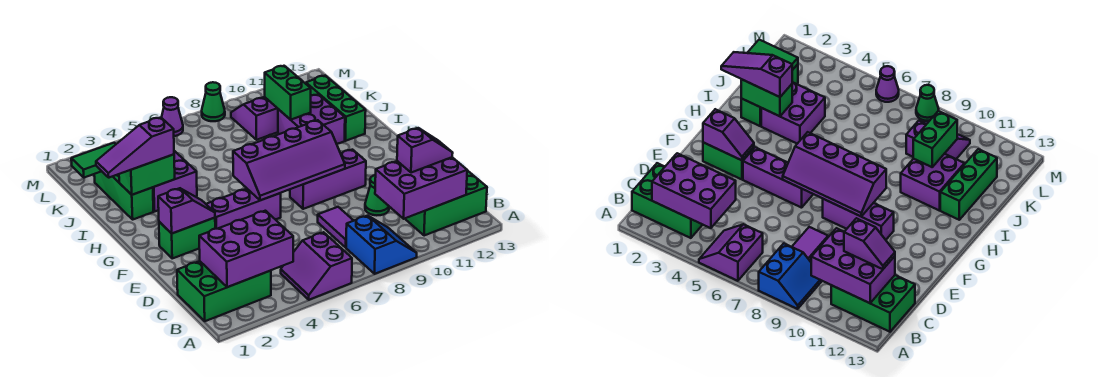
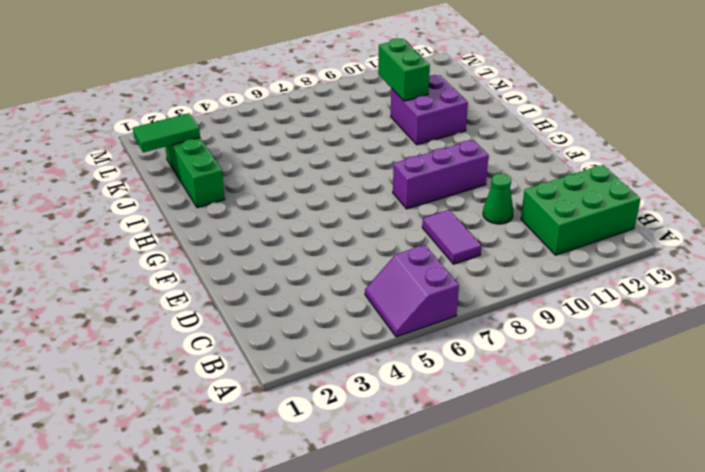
none -> blue slope A8:B9 level 1 top 8
none -> green brick B1:C3 level 1
none -> green brick F2:F3 level 1

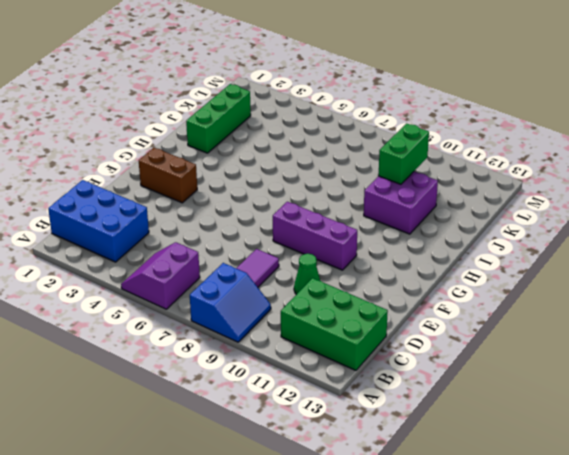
blue brick B1:C3 level 1 -> green brick B1:C3 level 1
brown brick F2:F3 level 1 -> green brick F2:F3 level 1
none -> purple brick F4:F6 level 1
none -> purple brick I3:J4 level 1
none -> green brick I12:K12 level 1

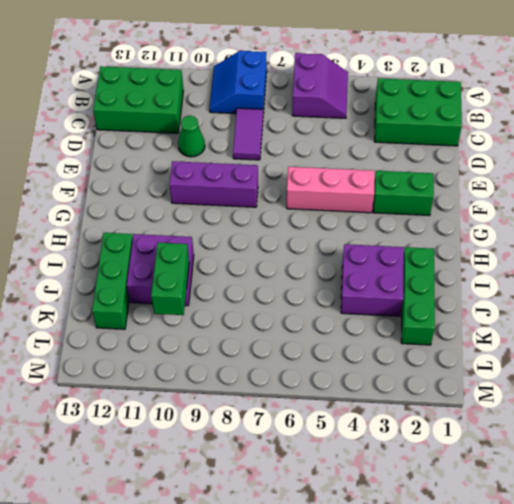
pink brick F4:F6 level 1 -> purple brick F4:F6 level 1
none -> purple slope K9:L10 level 1 top K
none -> purple cone M6 level 1
none -> green cone M8 level 1

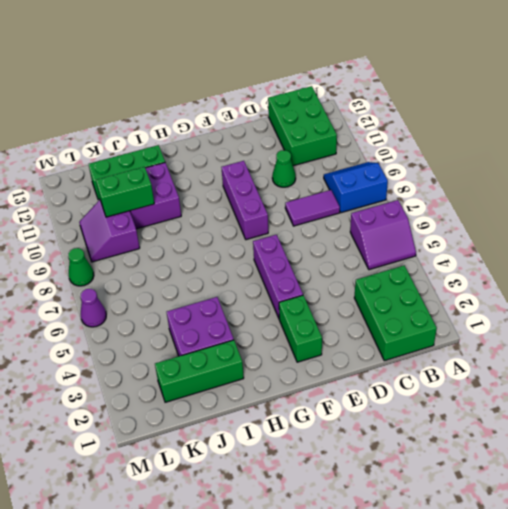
none -> purple brick B2:C4 level 2
none -> purple brick B10:C12 level 2
none -> purple slope F2:F3 level 2 top 2

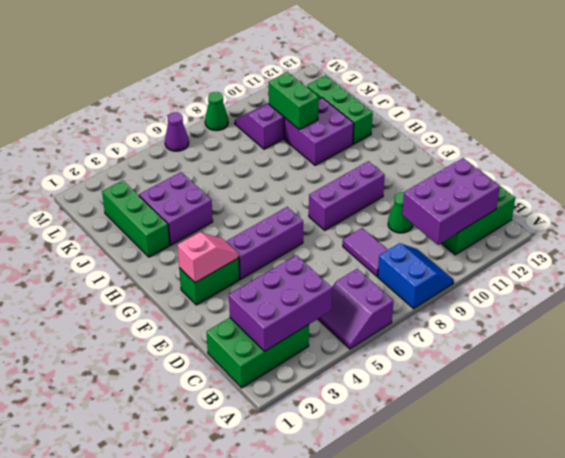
pink slope F2:F3 level 2 top 2 -> purple slope F2:F3 level 2 top 2
none -> purple slope F6:G9 level 2 top G
none -> green brick I2:I3 level 2
none -> green tile K1:K2 level 2

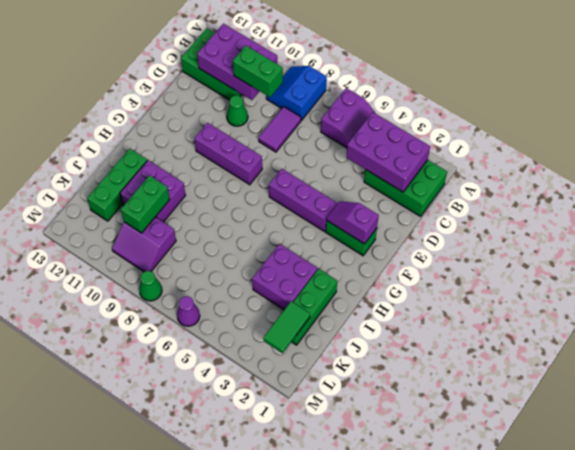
green brick C9:C10 level 3 -> green brick I2:I3 level 2
green tile K2:L2 level 2 -> green tile K1:K2 level 2
none -> purple slope F6:G9 level 2 top G
none -> purple slope C11:C12 level 3 top 11
none -> purple slope I1:I3 level 3 top 3

